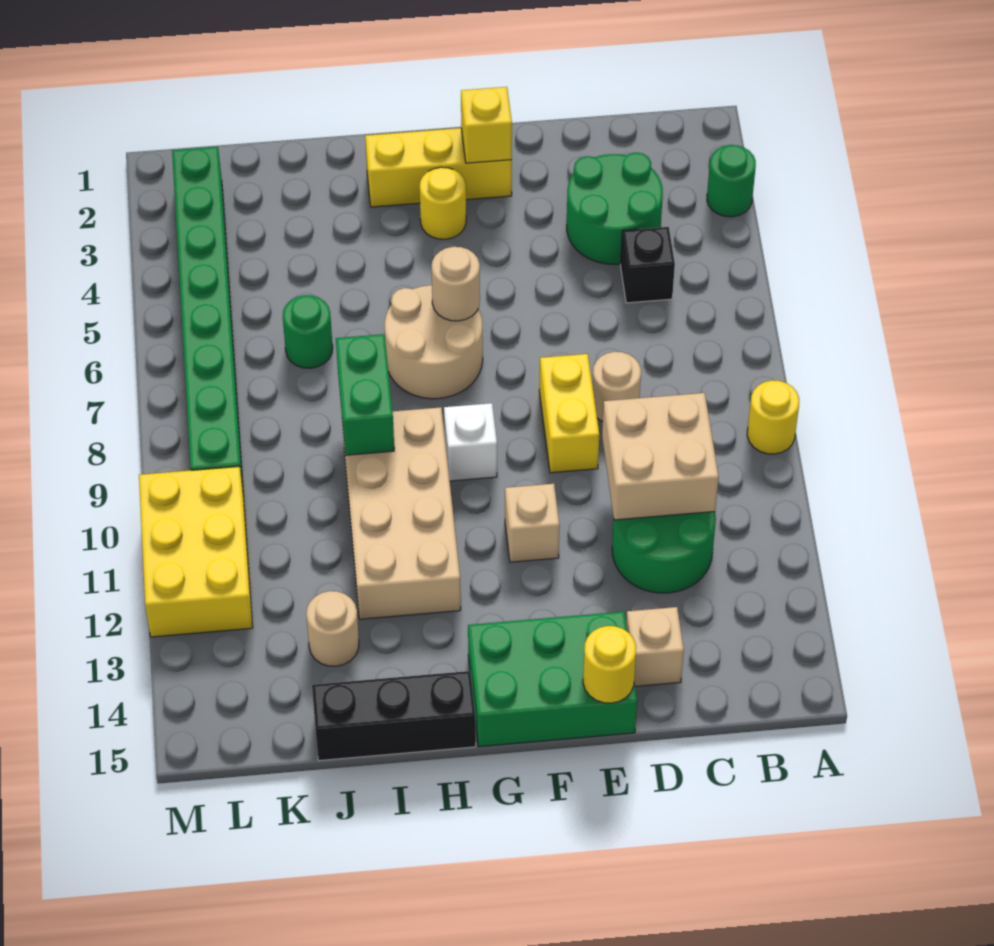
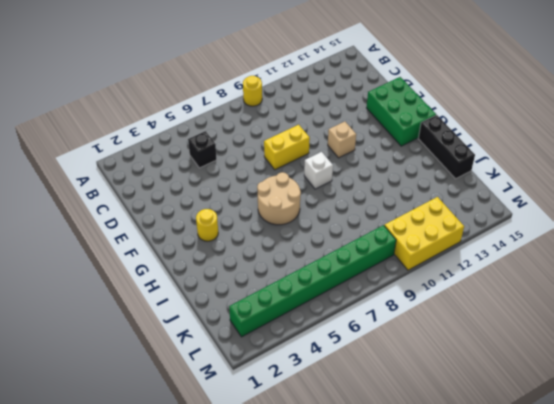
none -> green round brick A3 level 1
none -> green round brick C3:D4 level 1
none -> green round brick C11:D12 level 1

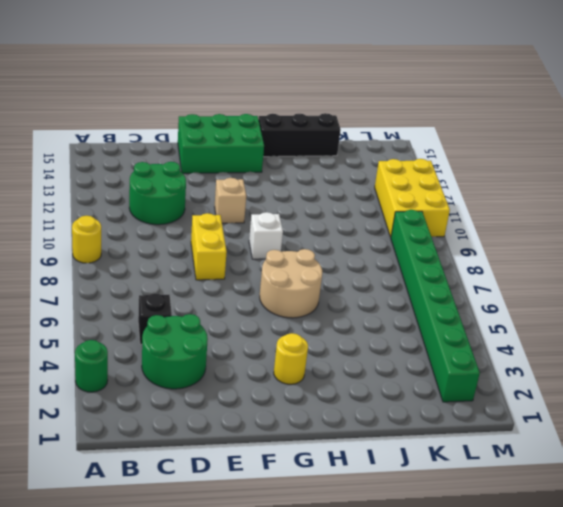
none -> tan round brick D8 level 1
none -> tan brick D14 level 1
none -> yellow brick F2:H2 level 1

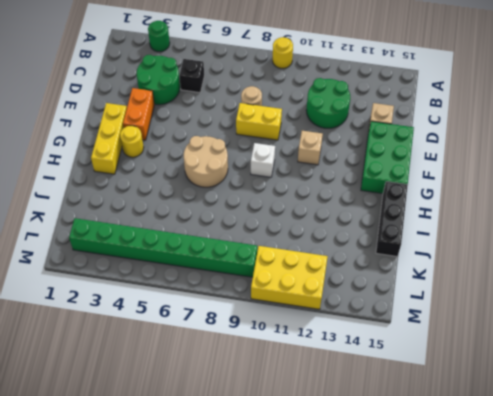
orange brick E3:F3 level 1 -> none
none -> tan brick H9:I12 level 1
none -> green round brick J6 level 1
none -> tan round brick J13 level 1

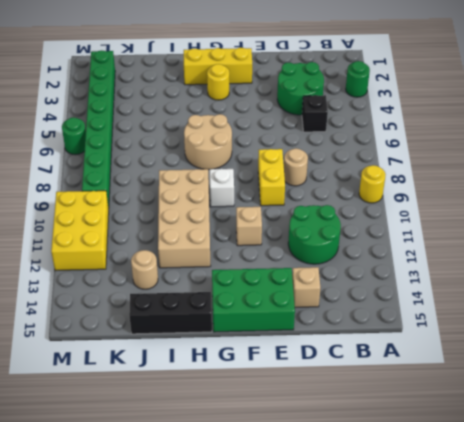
green round brick M6 level 1 -> green round brick J6 level 1
none -> tan brick C10:D11 level 2
none -> yellow round brick E15 level 2
none -> yellow brick F2 level 2

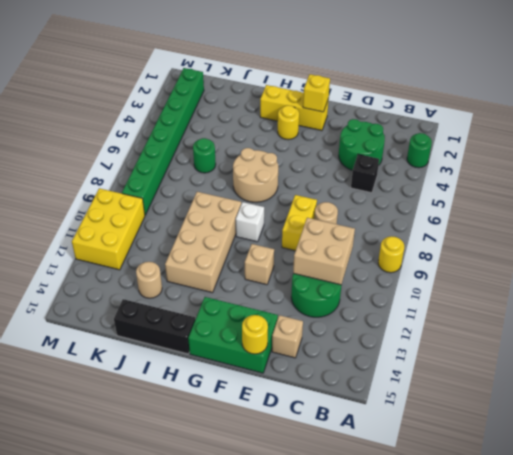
none -> tan round brick G6 level 2
none -> green brick I8:I9 level 2

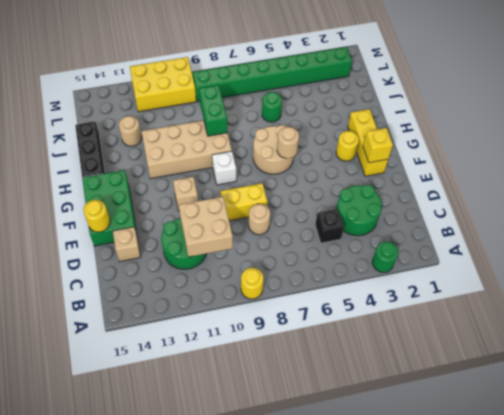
green brick I9:J9 level 2 -> green brick I8:I9 level 2

